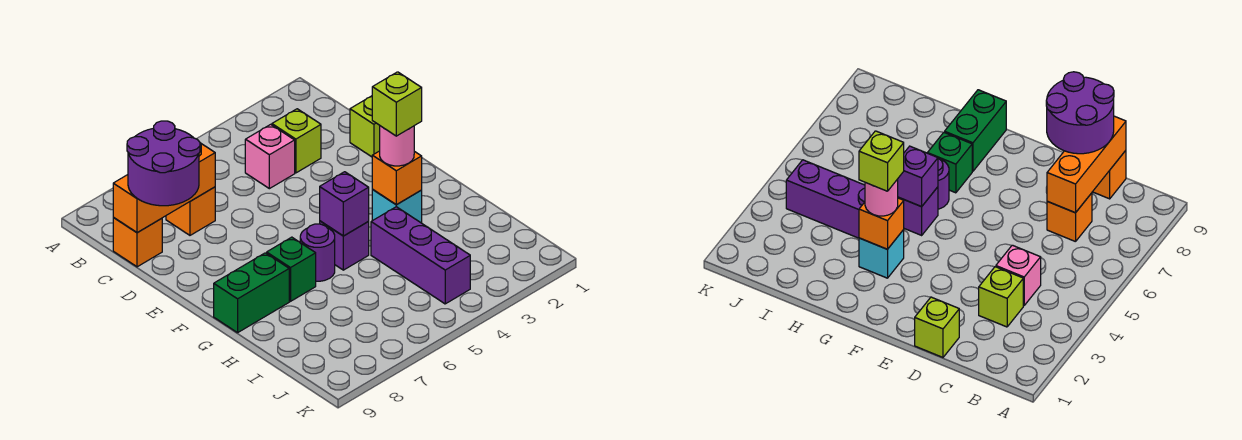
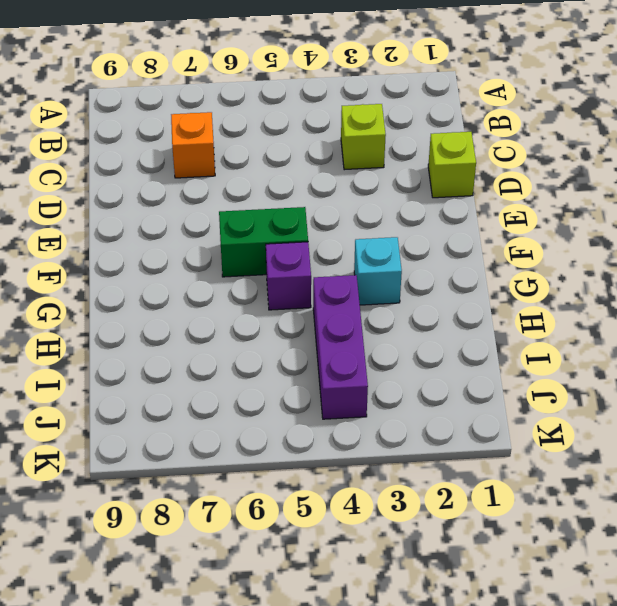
green brick F5:F6 level 1 -> green brick G8:G9 level 1
none -> pink brick C4 level 1
none -> orange brick C9 level 1
none -> purple round brick G6 level 1

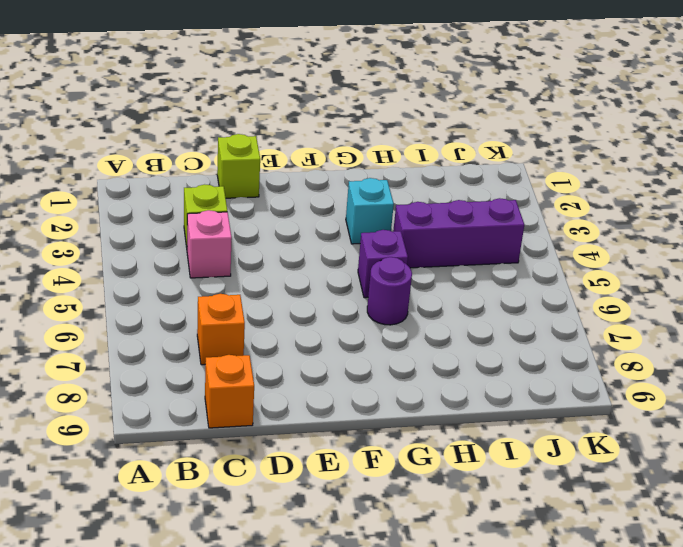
none -> green brick G7 level 1
none -> green brick G8:G9 level 1
none -> orange brick C7:C9 level 2

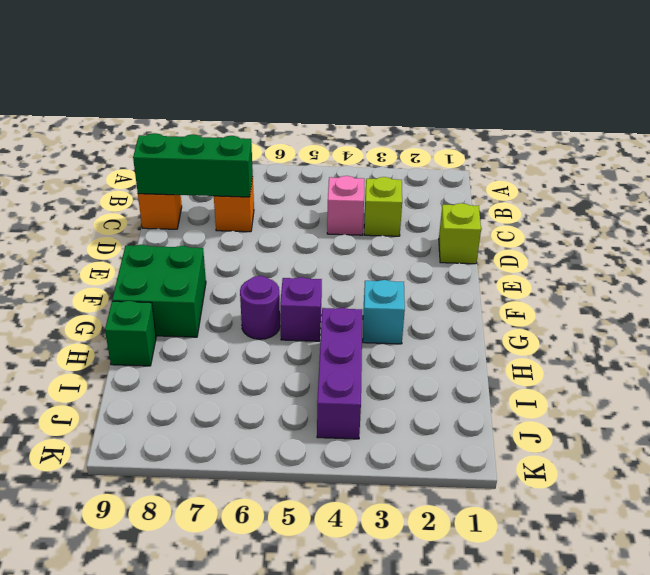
green brick C7:C9 level 2 -> orange brick C7:C9 level 2
green brick F8:G9 level 1 -> green brick G8:G9 level 1
green brick H9 level 1 -> green brick G7 level 1
none -> orange brick G3 level 2
none -> purple brick G5 level 2
none -> purple round brick C8:D9 level 3

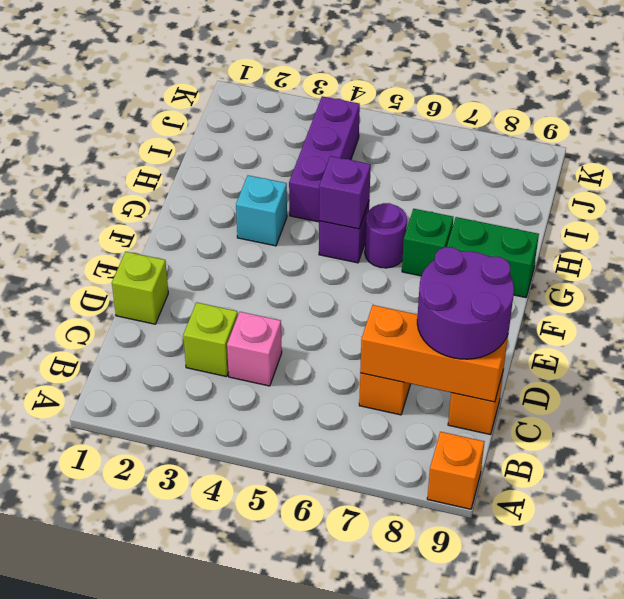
orange brick A9 level 1 -> orange brick G3 level 2
none -> pink round brick G3 level 3
none -> lime brick G3 level 4

